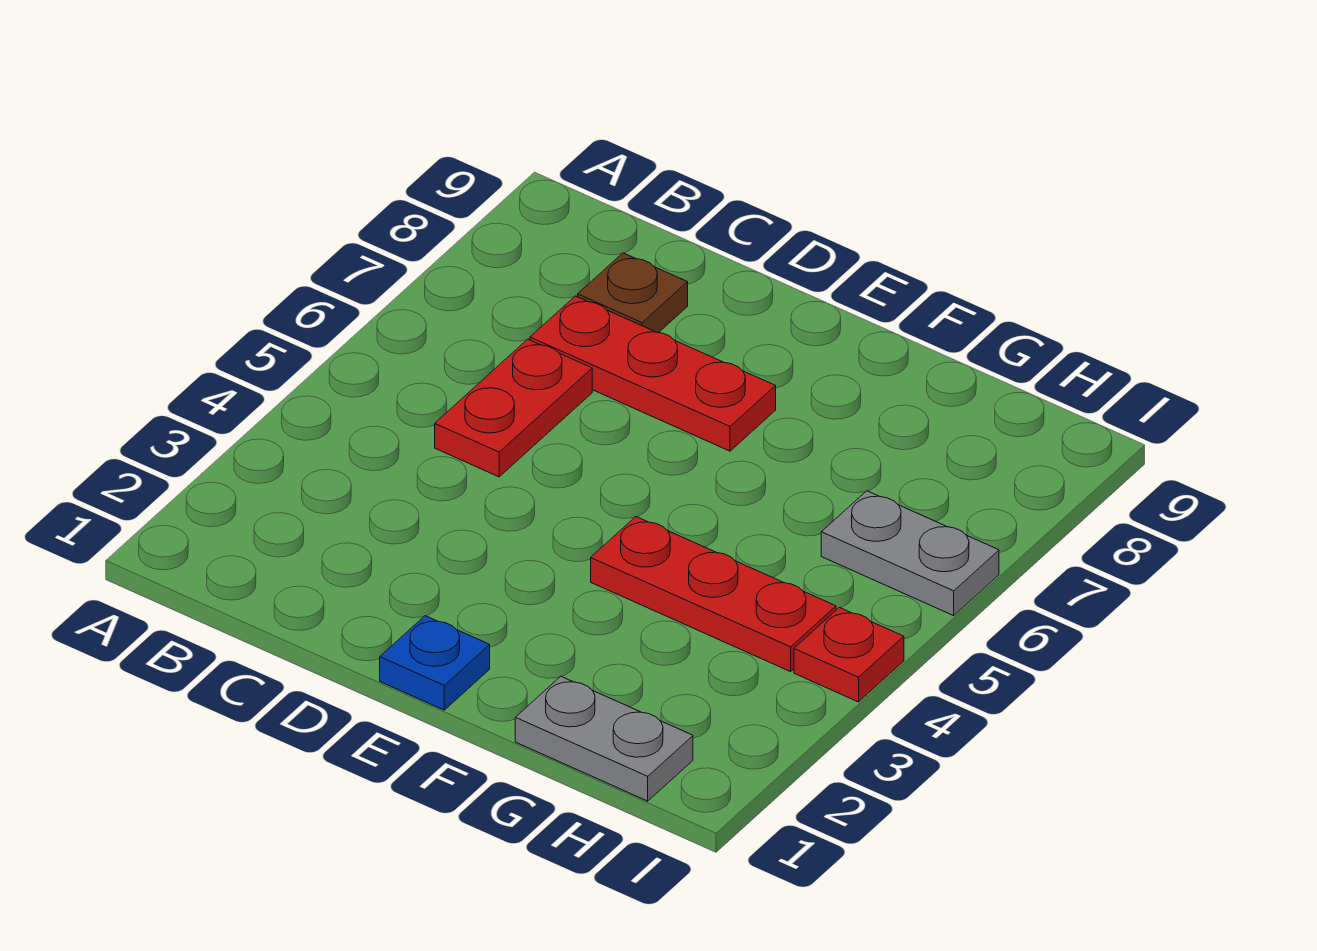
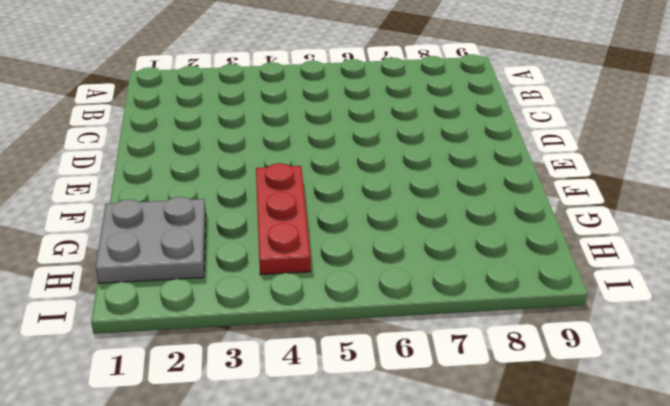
grey plate G1:H2 level 1 -> grey plate G1:H1 level 1
none -> red plate C5:C6 level 1
none -> red plate C7:E7 level 1

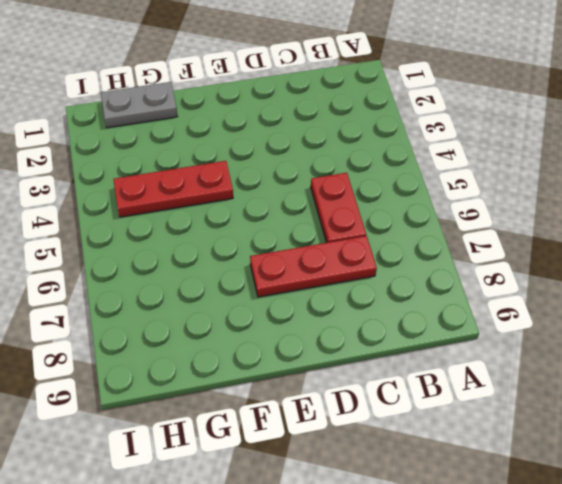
none -> brown plate C8 level 1
none -> blue plate E1 level 1

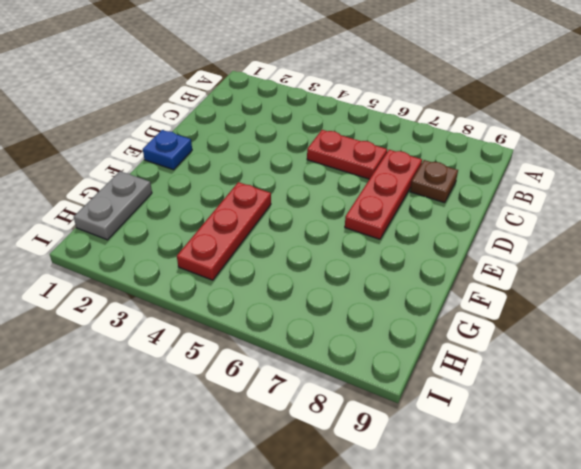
none -> grey plate H6:I6 level 1
none -> red plate I4 level 1

